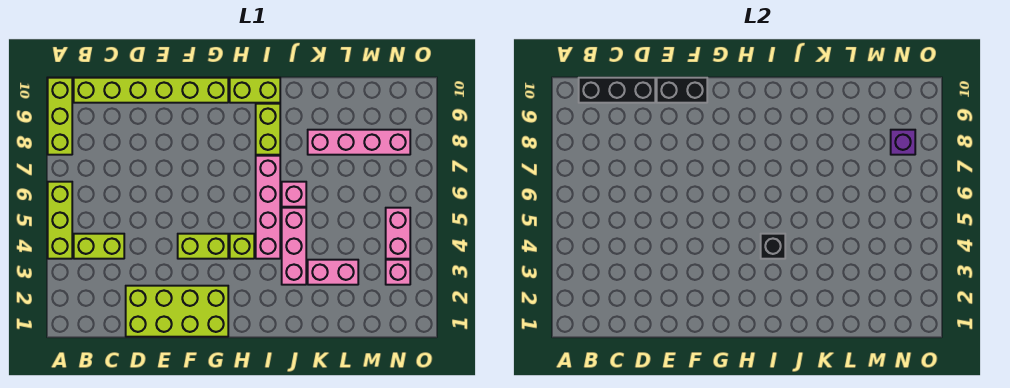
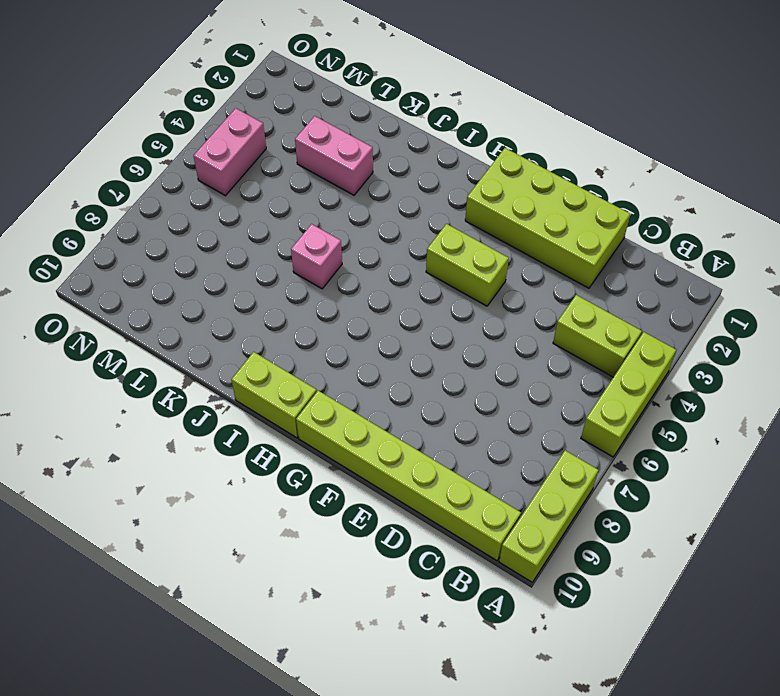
none -> lime brick H4 level 1
none -> pink brick I4:I7 level 1
none -> lime brick I8:I9 level 1

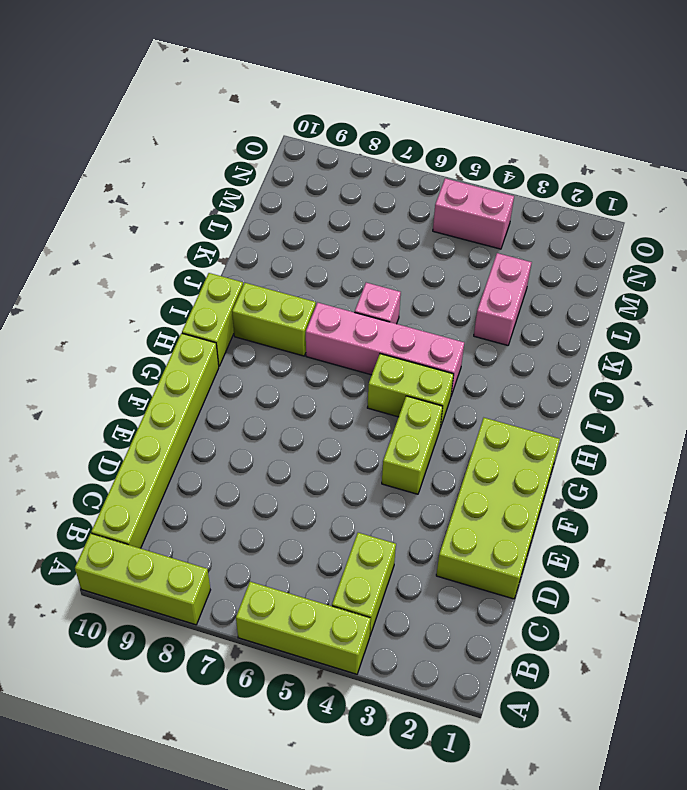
lime brick H4:H5 level 1 -> lime brick H4 level 1
none -> pink brick J3:J5 level 1
none -> pink brick K8:N8 level 1
none -> pink brick N3 level 1

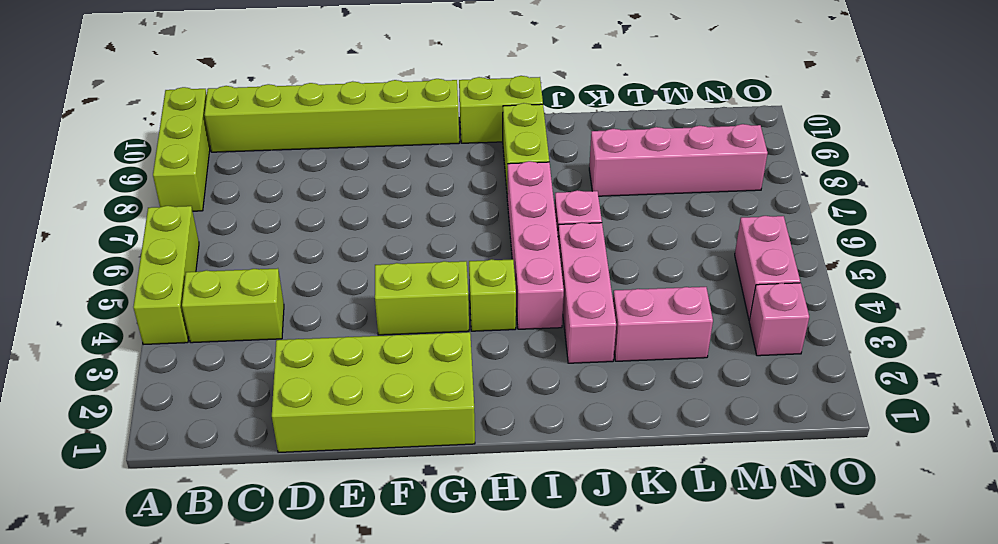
none -> black brick B10:D10 level 2
none -> black brick E10:F10 level 2
none -> black brick I4 level 2

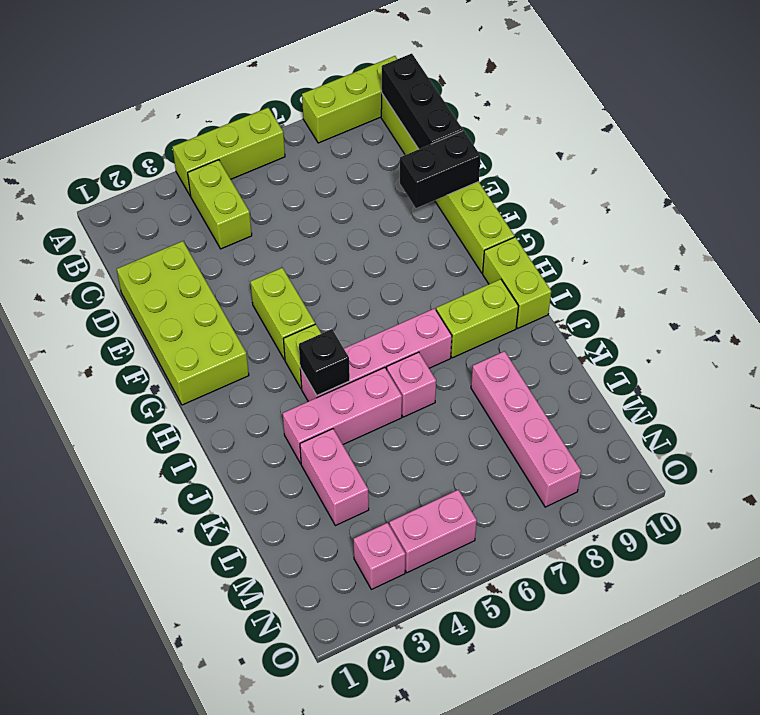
black brick E9:E10 level 2 -> black brick E10:F10 level 2
none -> purple brick N8 level 2

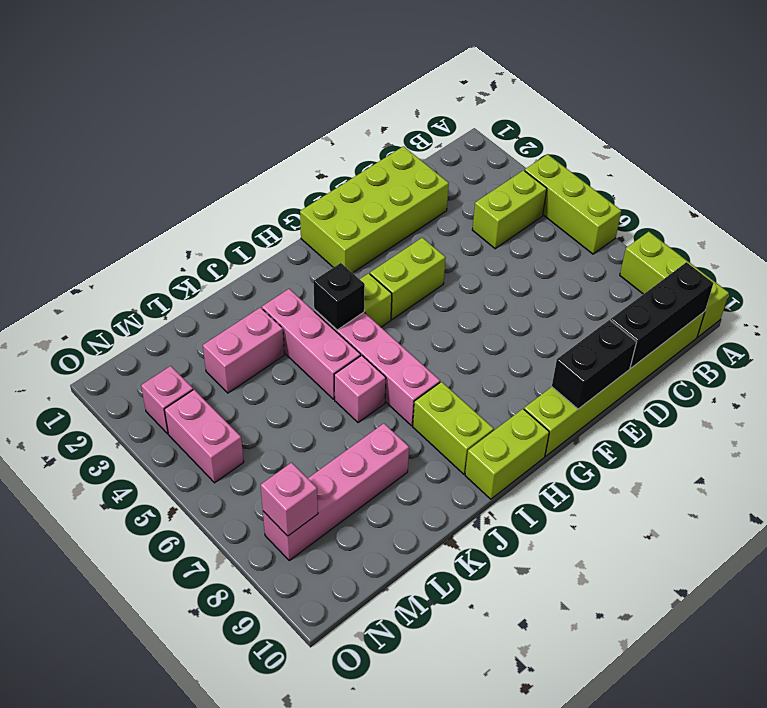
pink brick N8 level 2 -> purple brick N8 level 2

